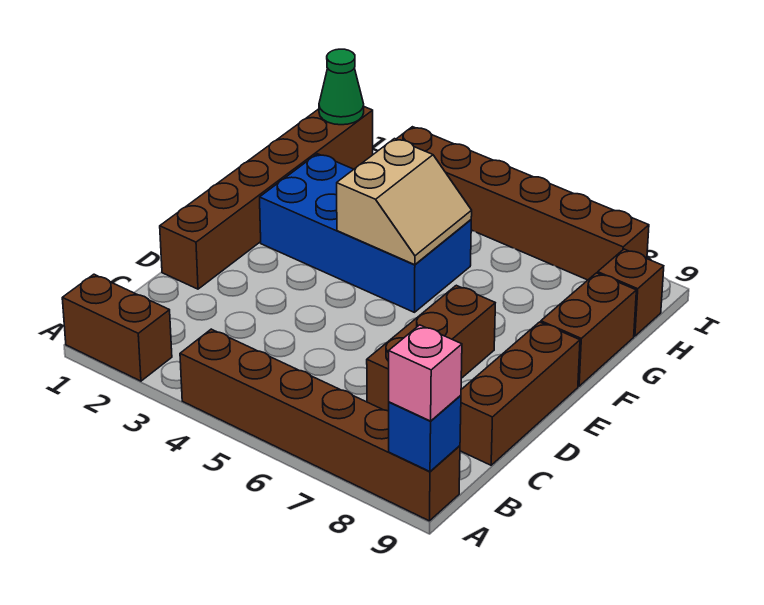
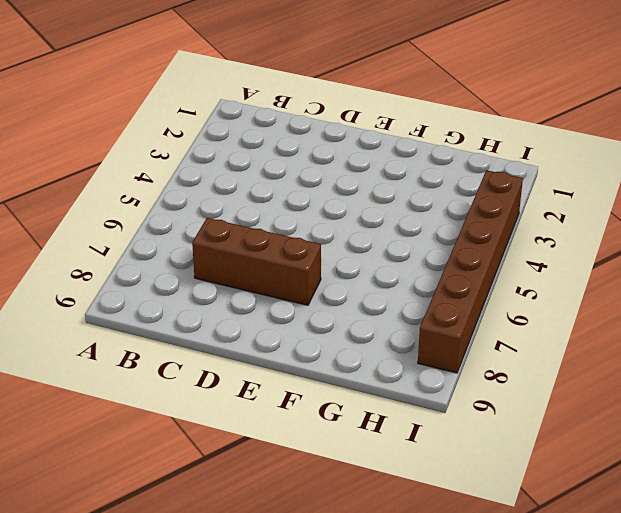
none -> brown brick A1:A2 level 1
none -> brown brick A4:A9 level 1
none -> brown brick C9:E9 level 1

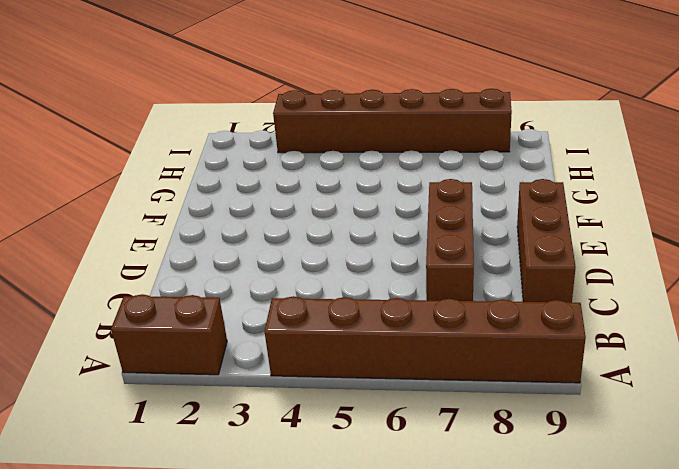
none -> brown brick D1:I1 level 1
none -> blue brick F2:G5 level 1
none -> brown brick F9:G9 level 1

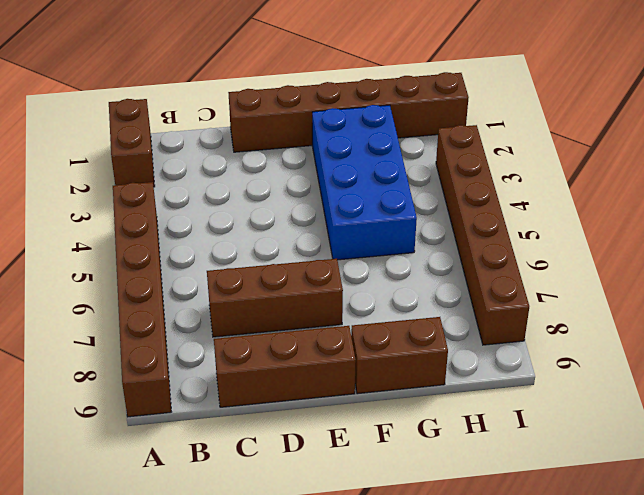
none -> brown brick H9 level 1
none -> blue brick A9 level 2
none -> tan slope F4:G5 level 2 top 4

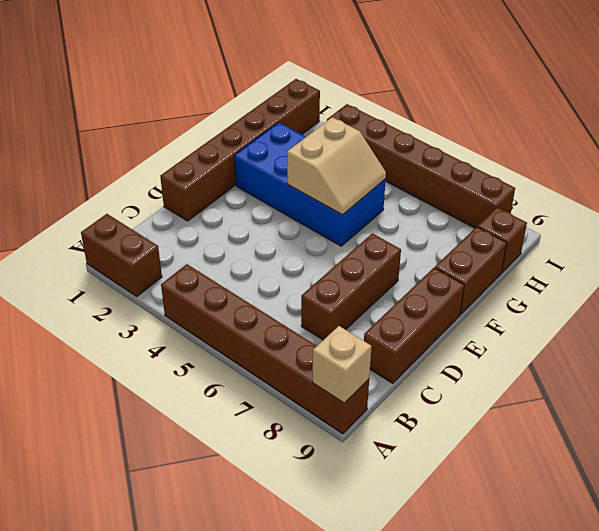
tan brick A9 level 2 -> blue brick A9 level 2
none -> green cone I1 level 2
none -> pink brick A9 level 3

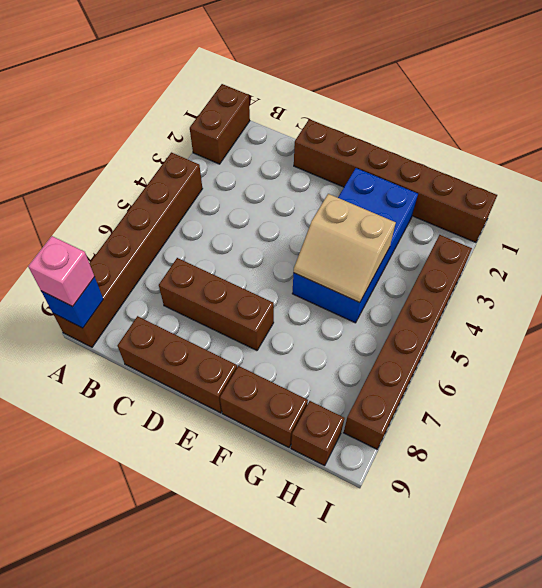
none -> green cone I1 level 2

